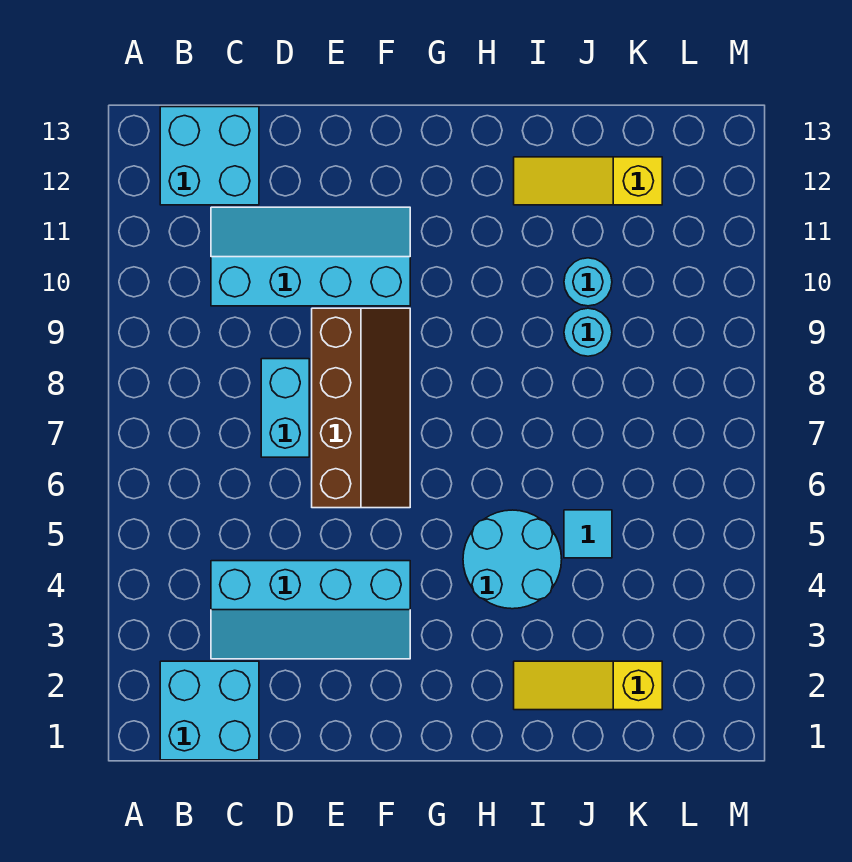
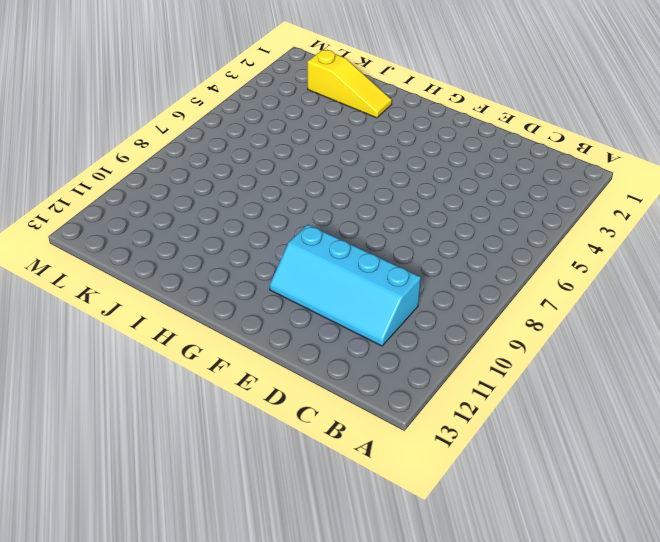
none -> cyan brick B1:C2 level 1
none -> cyan brick B12:C13 level 1
none -> cyan slope C3:F4 level 1 top 4

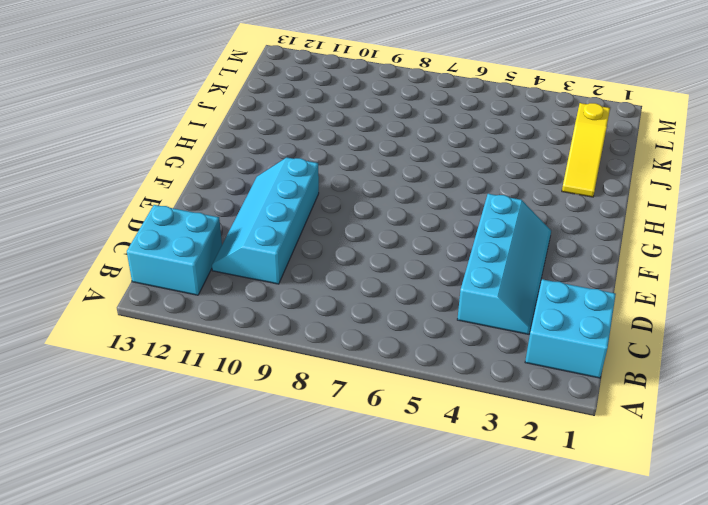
none -> cyan brick D7:D8 level 1
none -> brown slope E6:F9 level 1 top E
none -> cyan round brick H4:I5 level 1

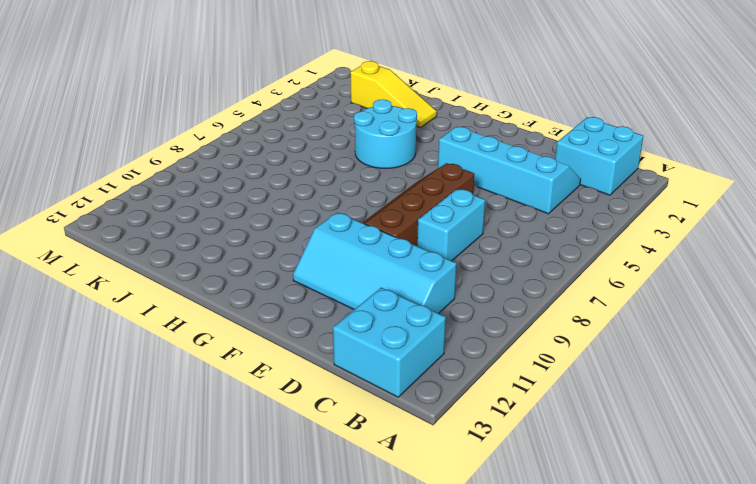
none -> yellow slope I12:K12 level 1 top K
none -> cyan tile J5 level 1
none -> cyan round brick J9 level 1

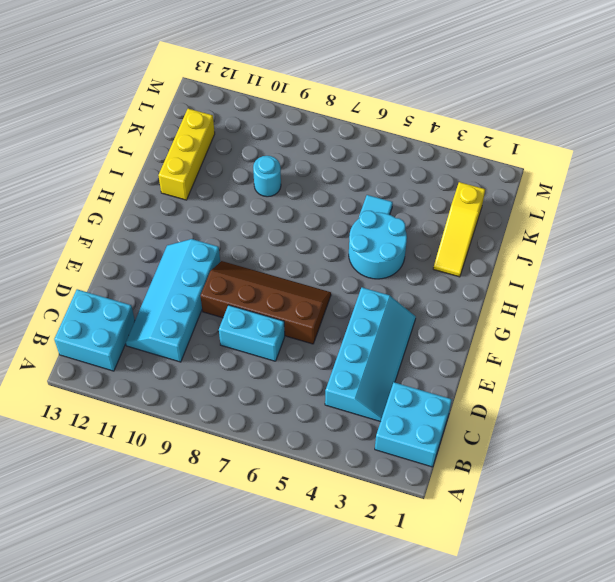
yellow brick I12:K12 level 1 -> yellow slope I12:K12 level 1 top K
none -> cyan round brick J10 level 1

